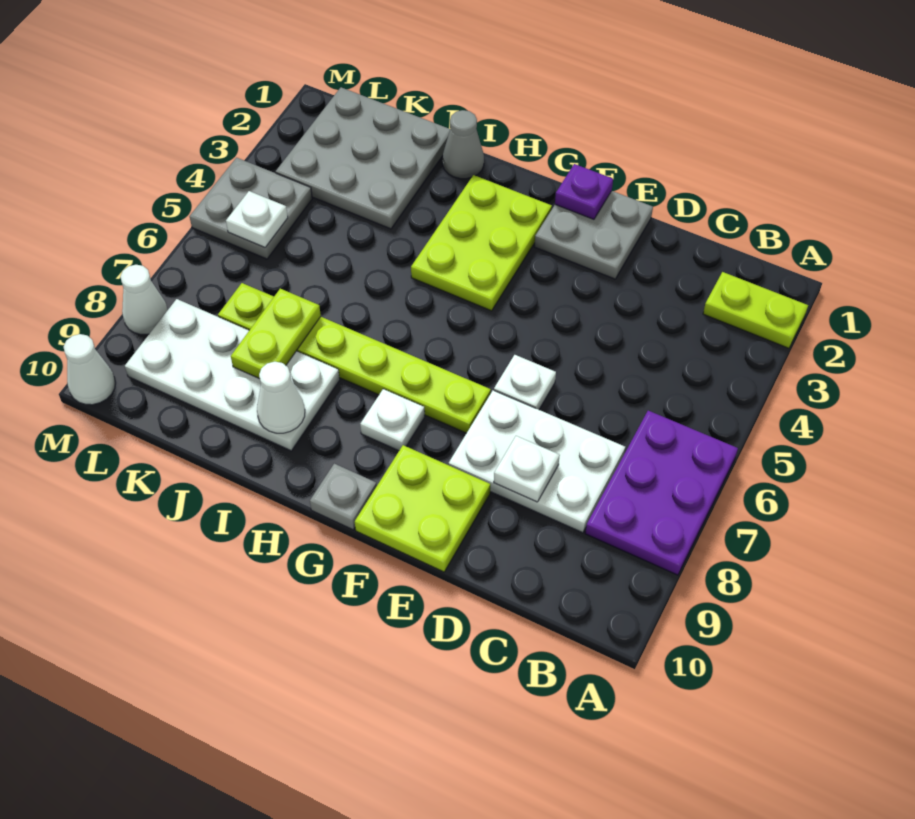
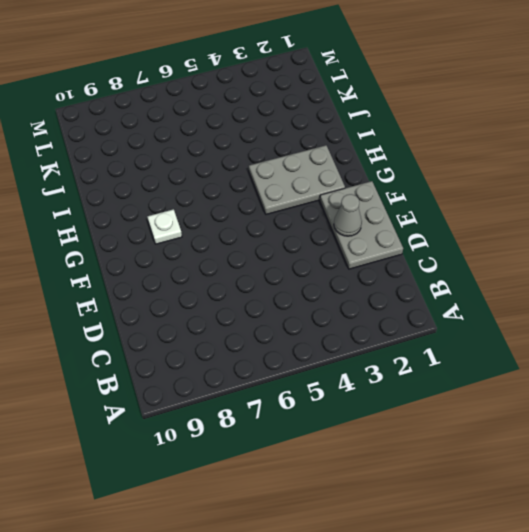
grey plate D1:F2 level 1 -> grey plate E1:F2 level 1
grey cone E2 level 2 -> grey cone I1 level 1
grey plate G2:H4 level 1 -> lime plate G2:H4 level 1
none -> lime plate A2:B2 level 1
none -> purple plate A6:B8 level 1
none -> white plate C7:E8 level 1

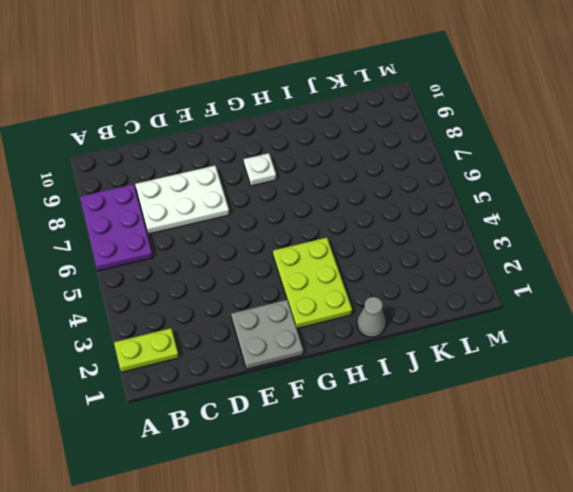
none -> white plate E6 level 1
none -> lime plate E9:F10 level 1
none -> lime plate F7:K7 level 1

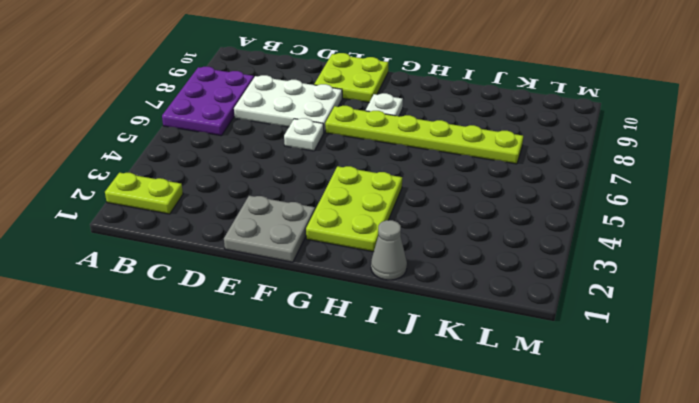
none -> grey plate G10 level 1
none -> white plate I8:L9 level 1
none -> grey plate J1:L3 level 1

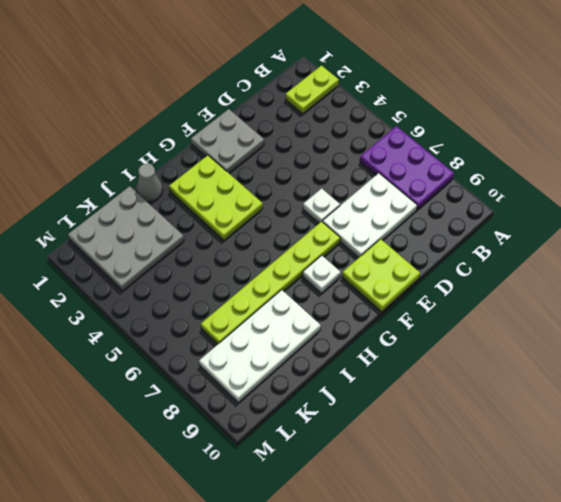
none -> grey plate G10 level 1
none -> grey plate L4:M5 level 1
none -> white cone M8 level 1

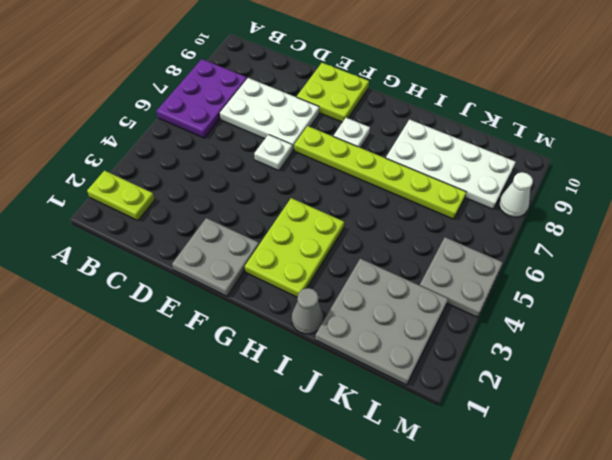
none -> grey plate G10 level 1
none -> white cone M10 level 1
none -> white plate D8 level 2

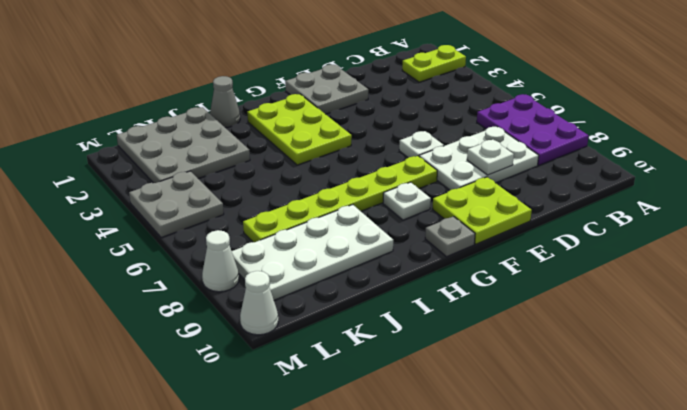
none -> purple plate F1 level 2
none -> white cone I9 level 2
none -> lime plate J7:J8 level 2

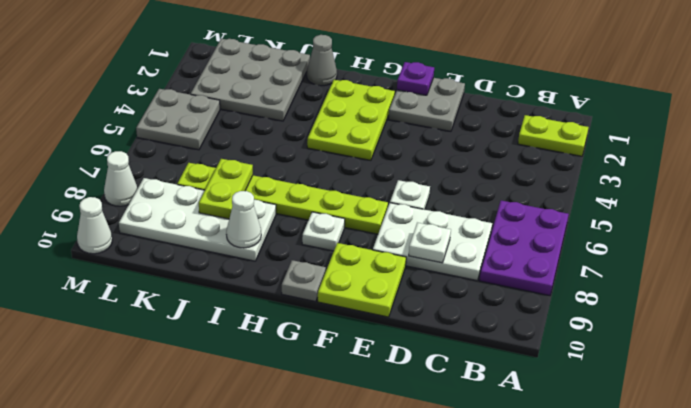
none -> white plate L5 level 2

